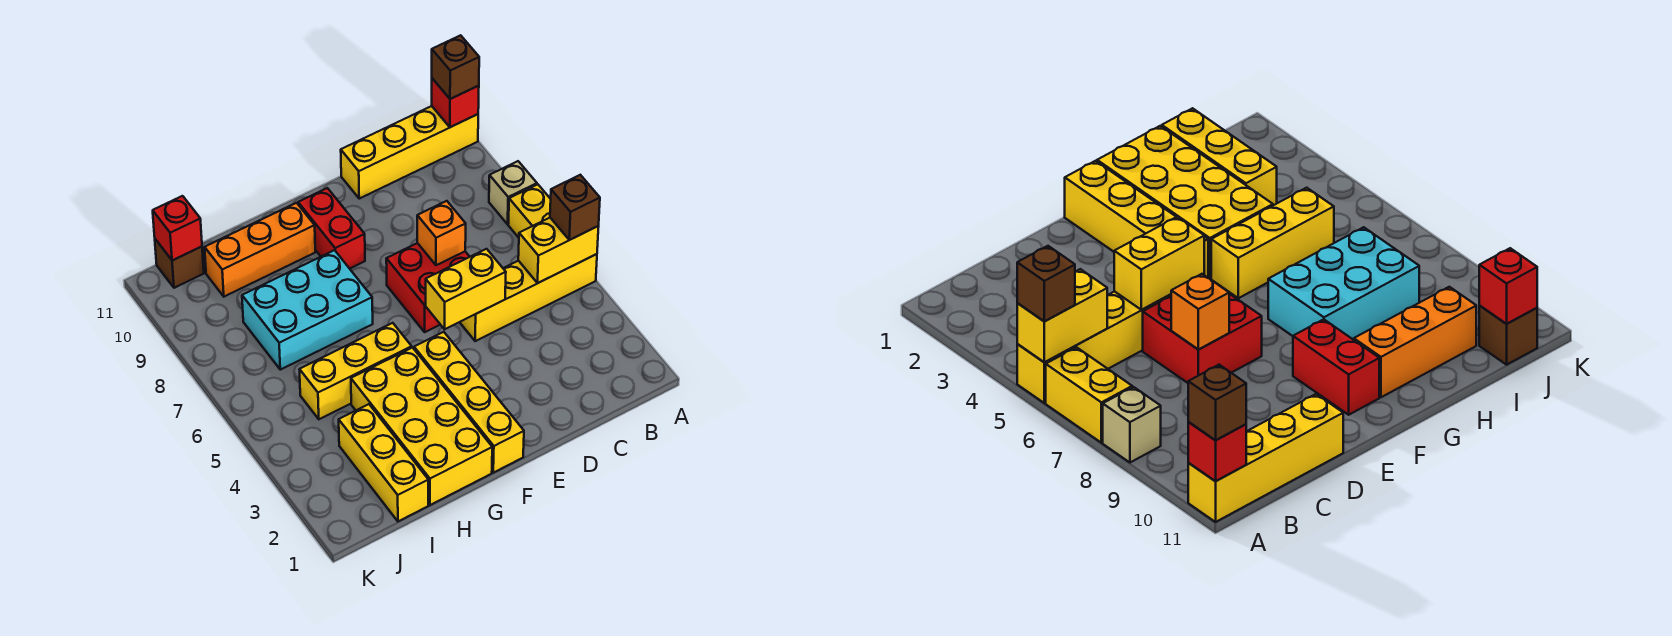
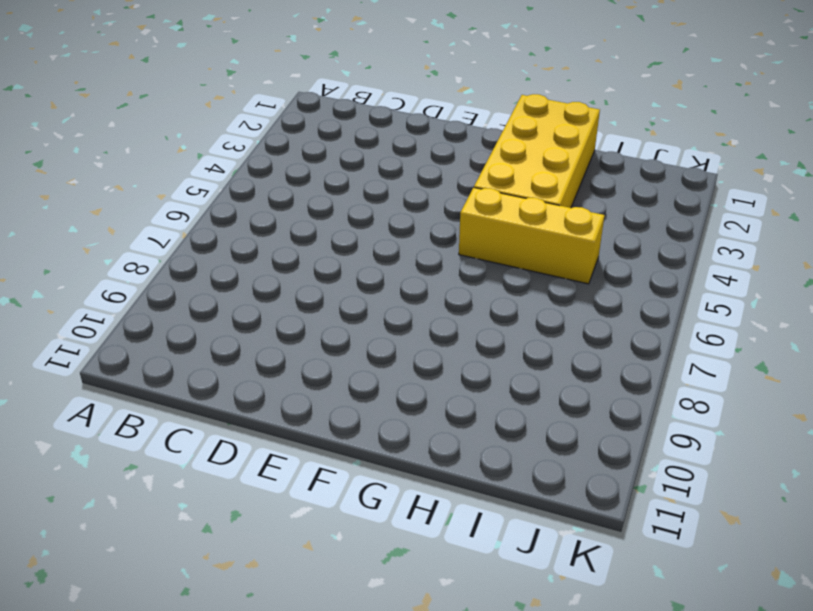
none -> yellow brick A5:D5 level 1
none -> yellow brick A6:A7 level 1
none -> tan brick A8 level 1

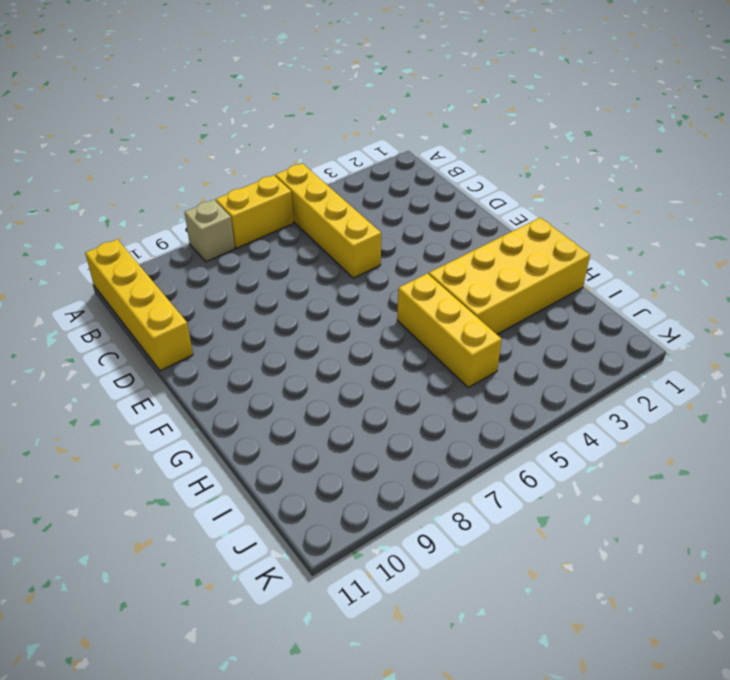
none -> red brick D6:E7 level 1
none -> yellow brick F1:F4 level 1
none -> red brick F9:F10 level 1

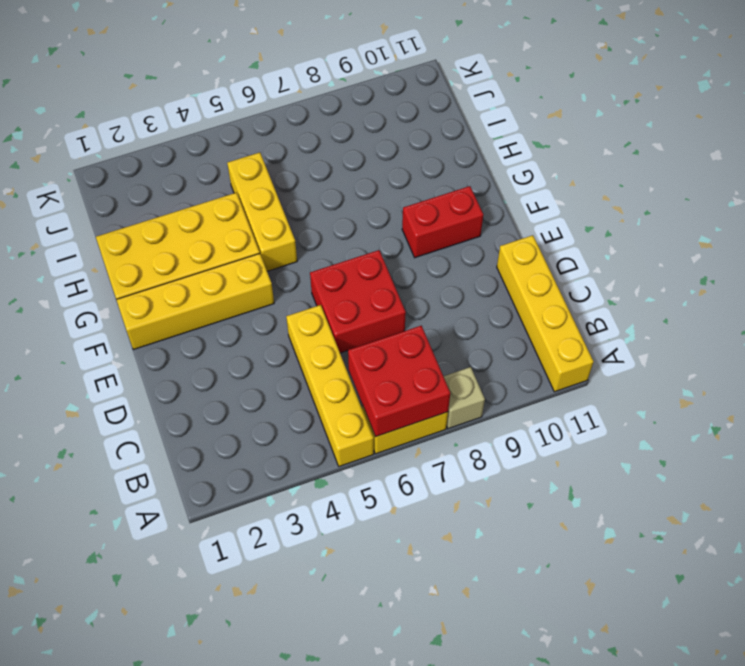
red brick A6:B7 level 2 -> none
none -> cyan brick G7:I8 level 1
none -> orange brick G10:I10 level 1
none -> yellow brick I1:I3 level 1

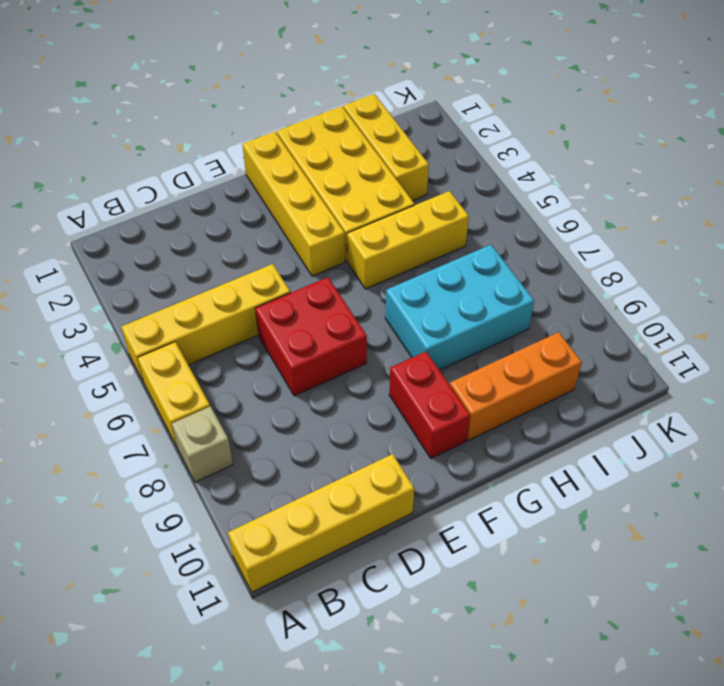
none -> brown brick J11 level 1
none -> yellow brick A5:B5 level 2
none -> red brick A11 level 2

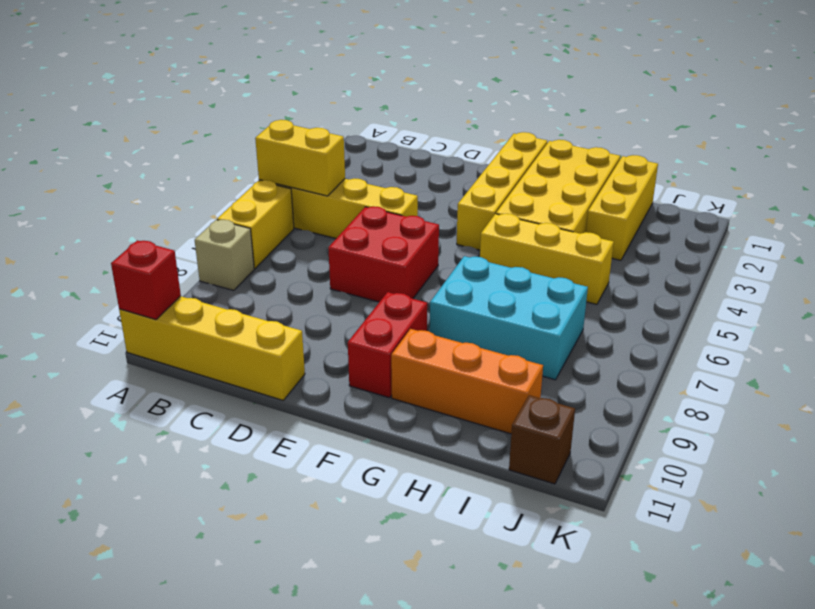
none -> yellow brick D5:E5 level 2
none -> orange brick D7 level 2
none -> red brick J11 level 2

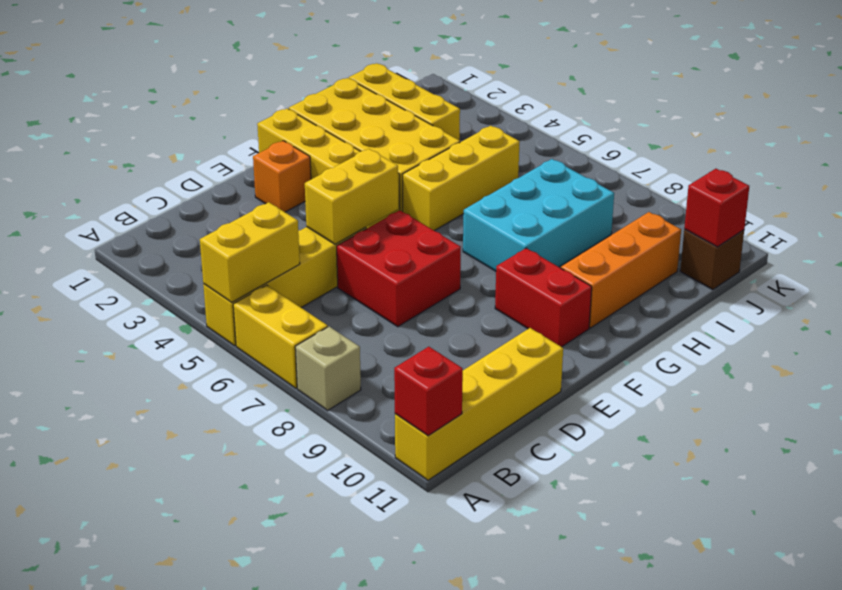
orange brick E2 level 1 -> orange brick D7 level 2
none -> brown brick A5 level 3
none -> brown brick A11 level 3

